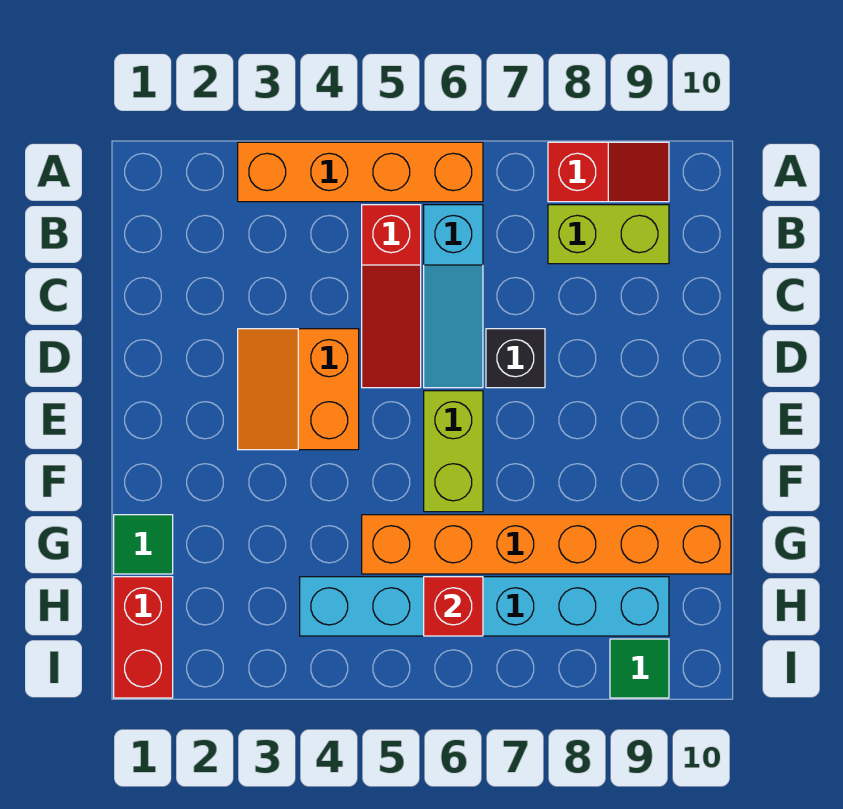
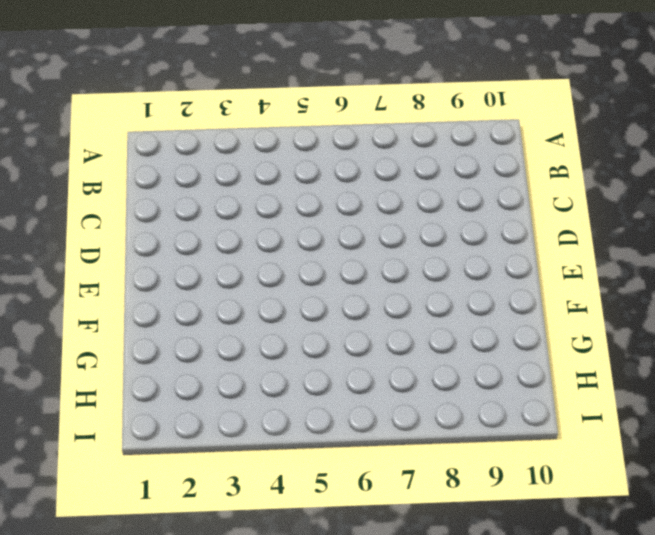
none -> orange brick A3:A6 level 1
none -> red slope A8:A9 level 1 top 8
none -> red slope B5:D5 level 1 top B

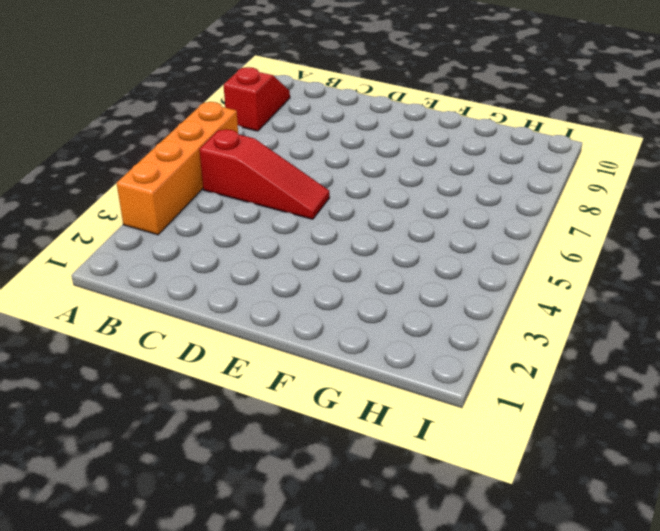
none -> cyan slope B6:D6 level 1 top B
none -> lime brick B8:B9 level 1
none -> orange slope D3:E4 level 1 top 4

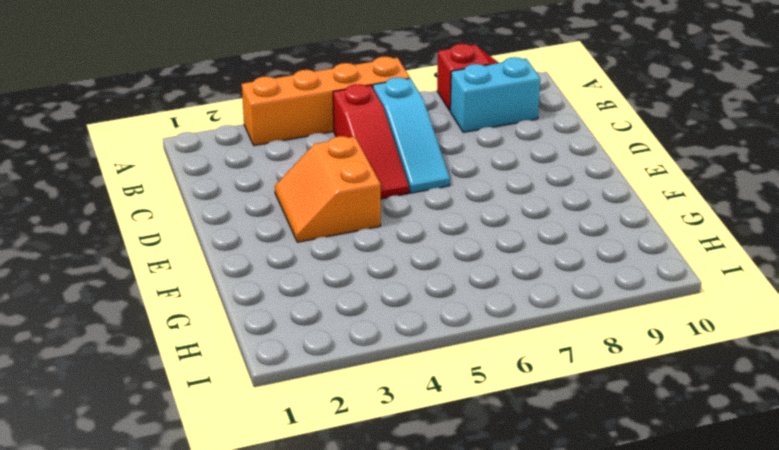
cyan brick B8:B9 level 1 -> lime brick B8:B9 level 1
none -> black brick D7 level 1
none -> lime brick E6:F6 level 1
none -> green tile G1 level 1

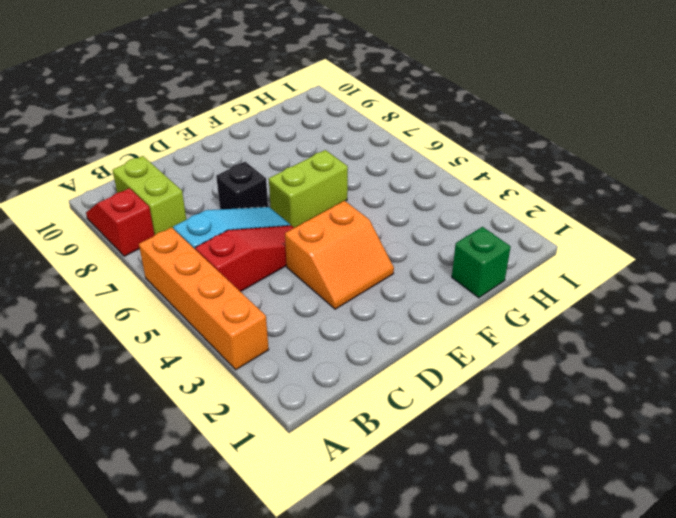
green brick G1 level 1 -> green tile G1 level 1
none -> orange brick G5:G10 level 1
none -> red brick H1:I1 level 1
none -> cyan brick H4:H9 level 1

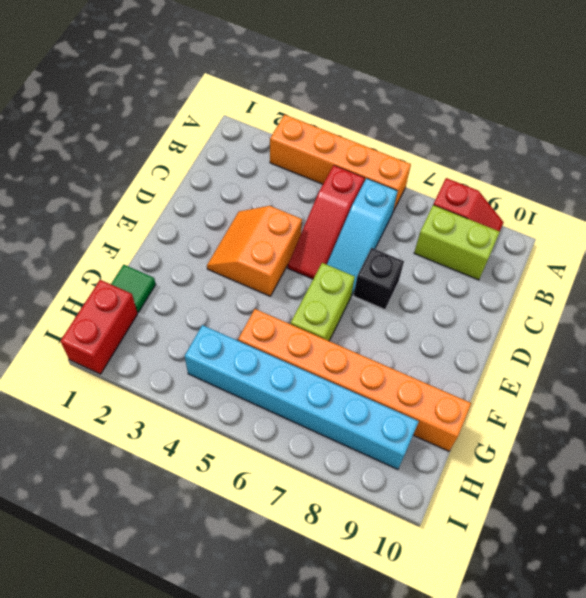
none -> green tile I9 level 1
none -> red brick H6 level 2

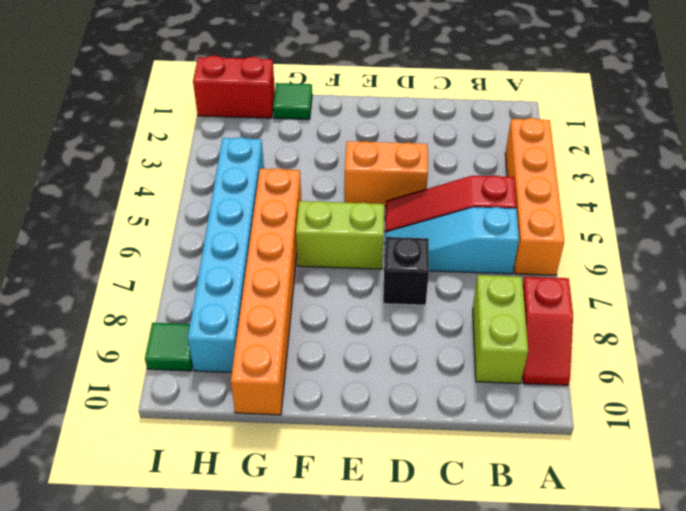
none -> red brick H6 level 2

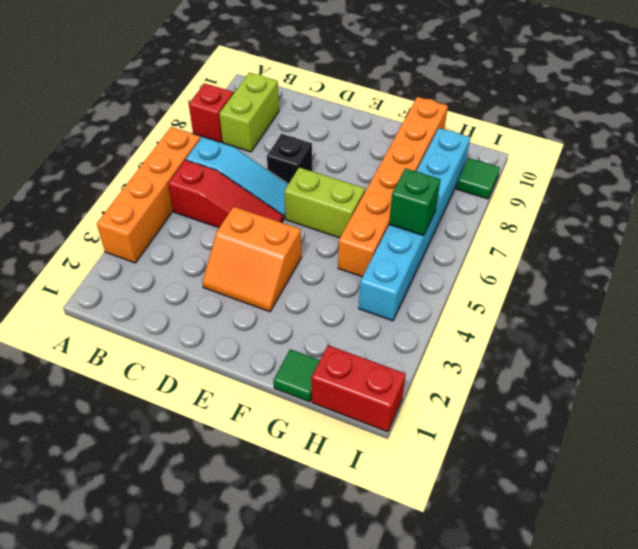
green brick H6 level 2 -> red brick H6 level 2

